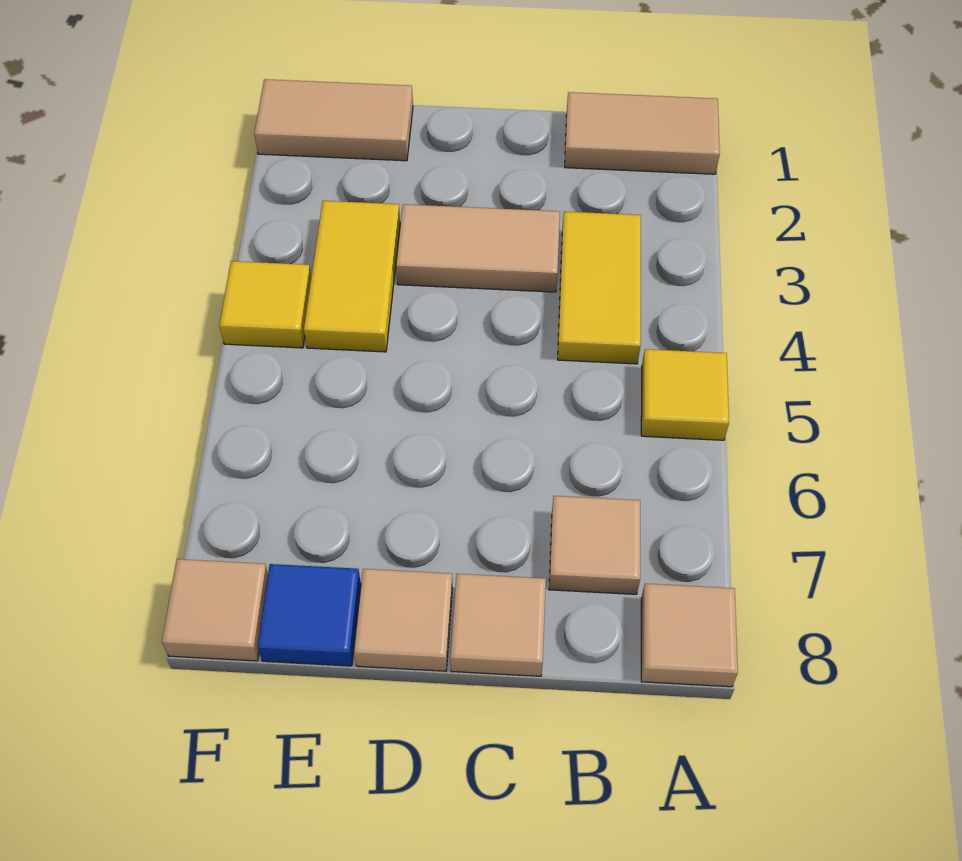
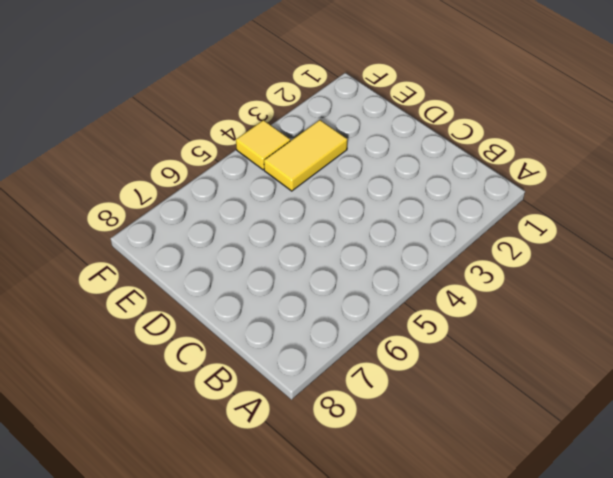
none -> tan tile A1:B1 level 1
none -> yellow tile A5 level 1
none -> tan tile A8 level 1

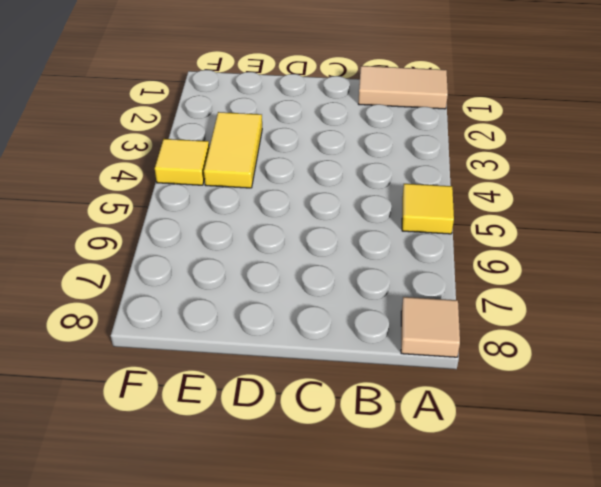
none -> yellow tile B3:B4 level 1
none -> tan tile B7 level 1
none -> tan tile C3:D3 level 1

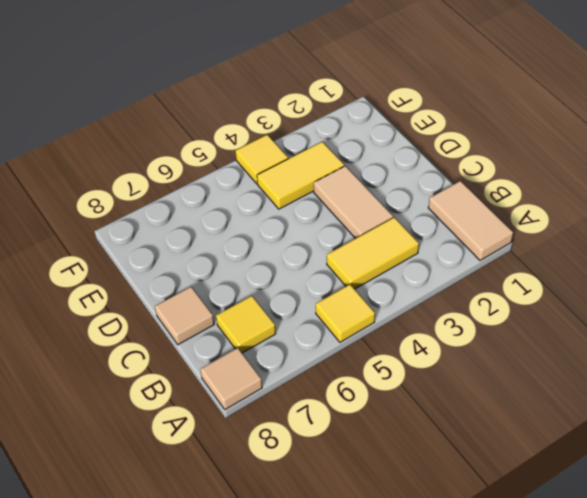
yellow tile B7 level 1 -> tan tile B7 level 1
none -> tan tile D8 level 1
none -> tan tile E1:F1 level 1
none -> blue tile E8 level 1

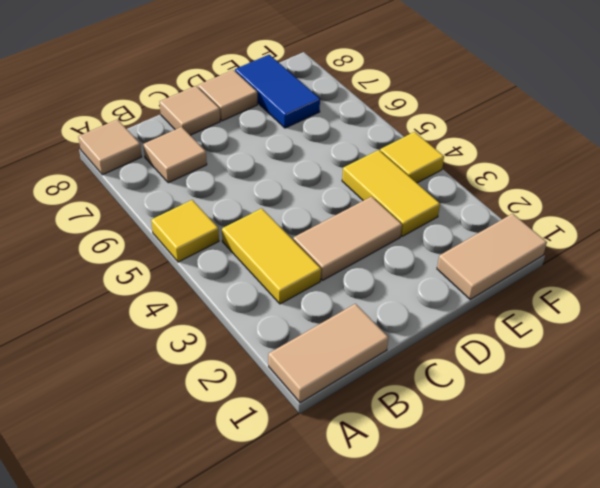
blue tile E7:E8 level 1 -> blue tile E8 level 1
none -> tan tile F8 level 1

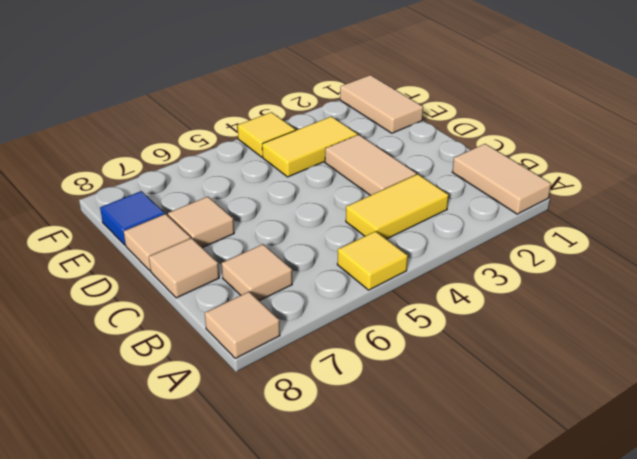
tan tile D7 level 1 -> tan tile F8 level 1

